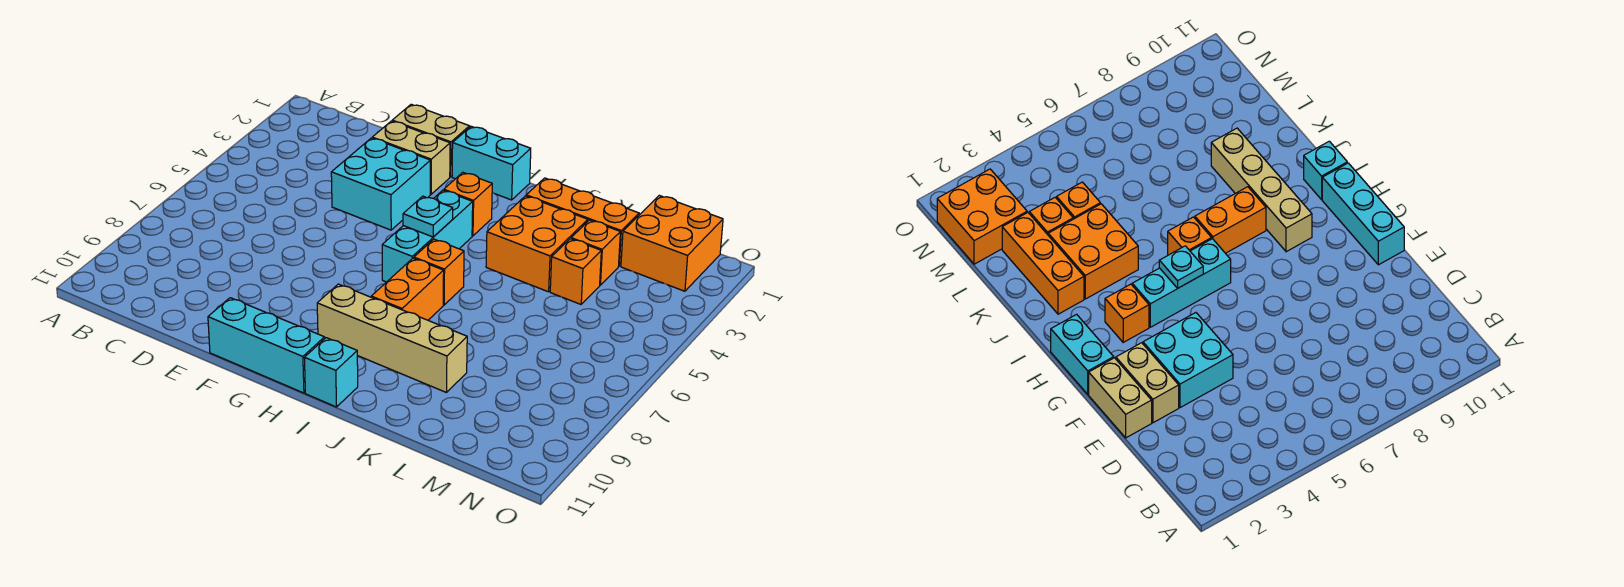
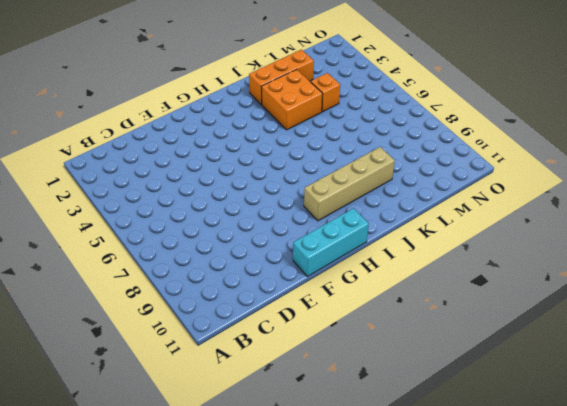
none -> tan brick E1:F1 level 1
none -> tan brick E2:F2 level 1
none -> cyan brick E3:F4 level 1

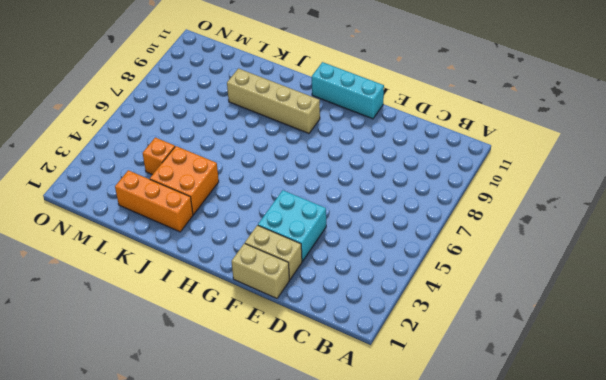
none -> cyan brick G1:H1 level 1
none -> orange brick H3 level 1
none -> cyan brick H4:H6 level 1

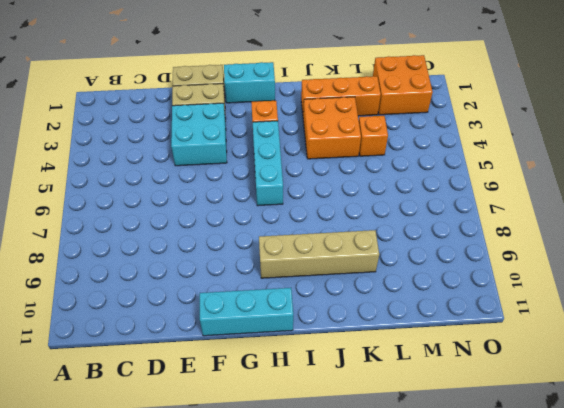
none -> orange brick I6 level 1
none -> orange brick I7:I8 level 1
none -> cyan brick I11 level 1

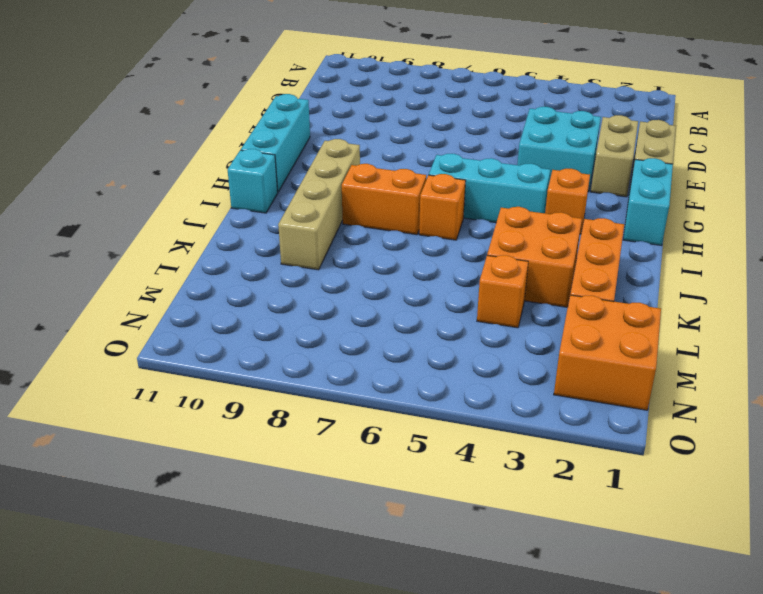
none -> orange brick L3 level 1
none -> cyan plate H5 level 2

